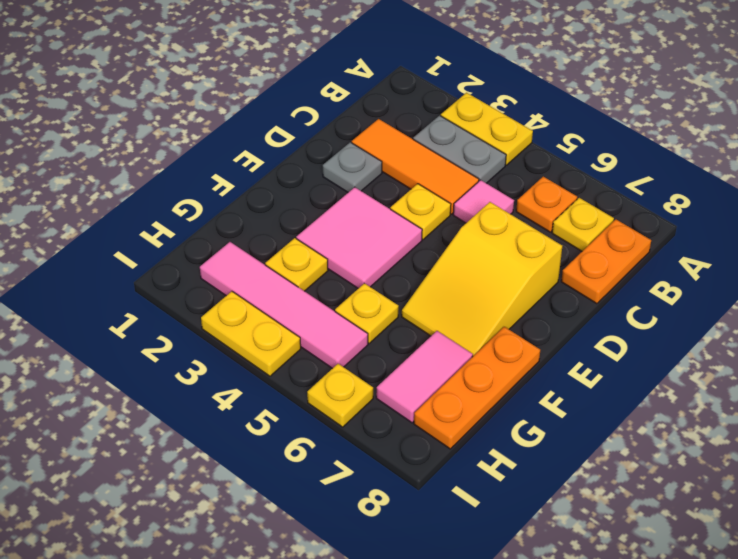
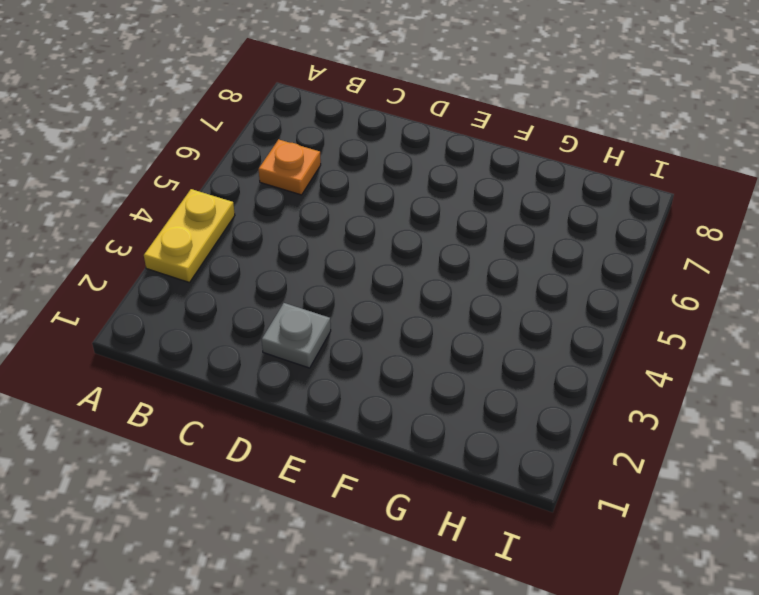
none -> grey plate B3:B4 level 1
none -> yellow plate B7 level 1
none -> orange plate B8:C8 level 1

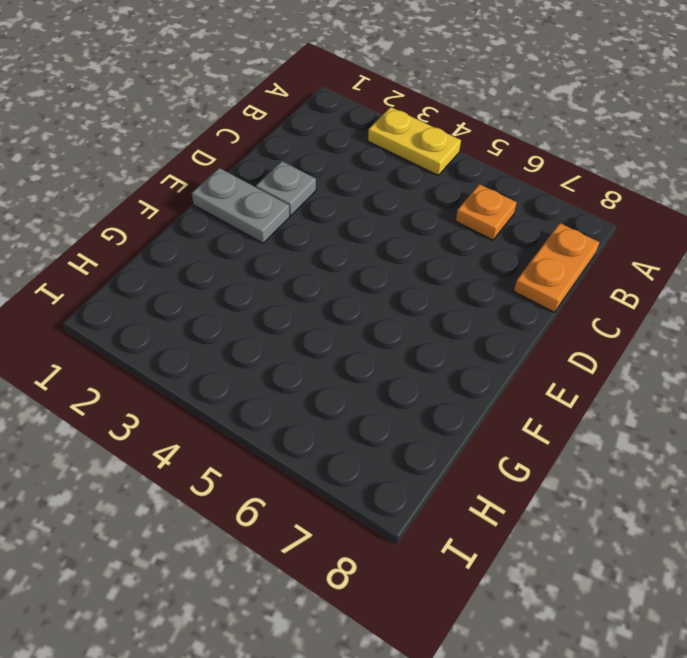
grey plate E1:E2 level 1 -> grey plate B3:B4 level 1
none -> yellow plate B7 level 1
none -> orange tile C2:C4 level 1
none -> pink tile C5 level 1

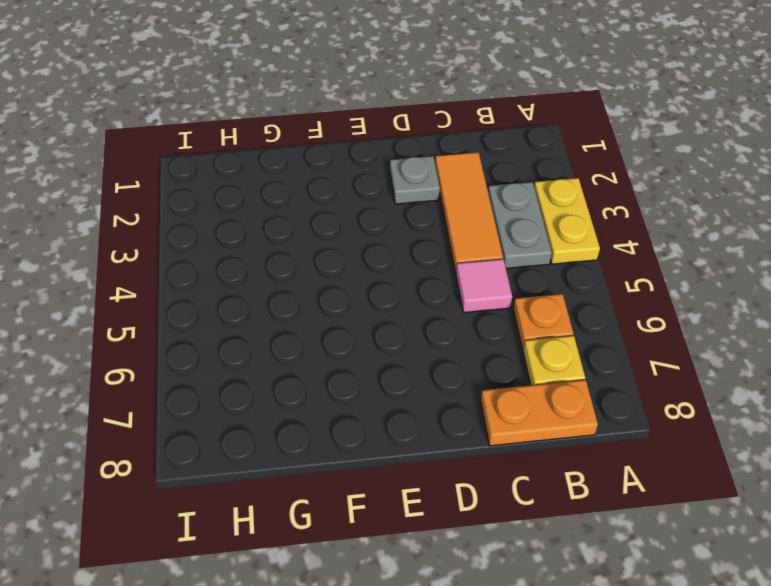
none -> yellow plate D4 level 1
none -> yellow slope D6:F7 level 1 top D
none -> pink tile E3:F4 level 1

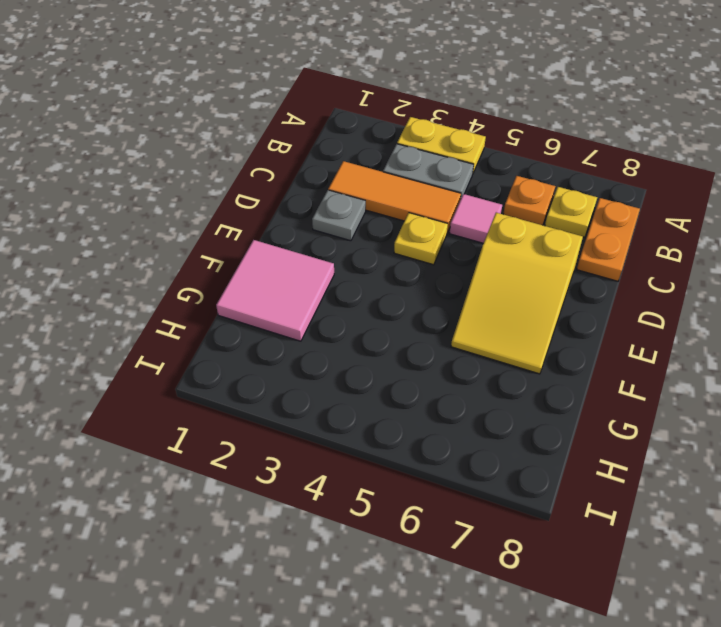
pink tile F1:G2 level 1 -> pink tile E3:F4 level 1
none -> orange plate F8:H8 level 1
none -> yellow plate G3 level 1
none -> yellow plate G5 level 1

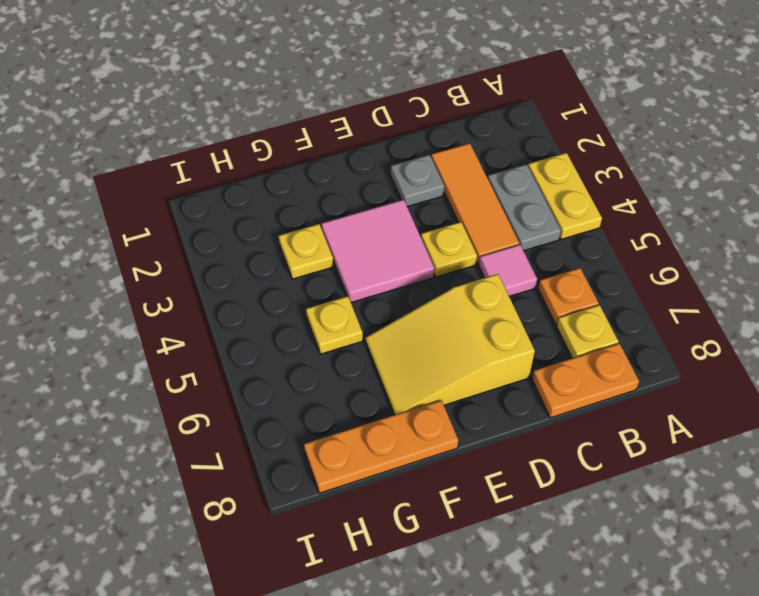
none -> pink tile G7:H7 level 1
none -> pink tile H2:H5 level 1
none -> yellow plate I3:I4 level 1

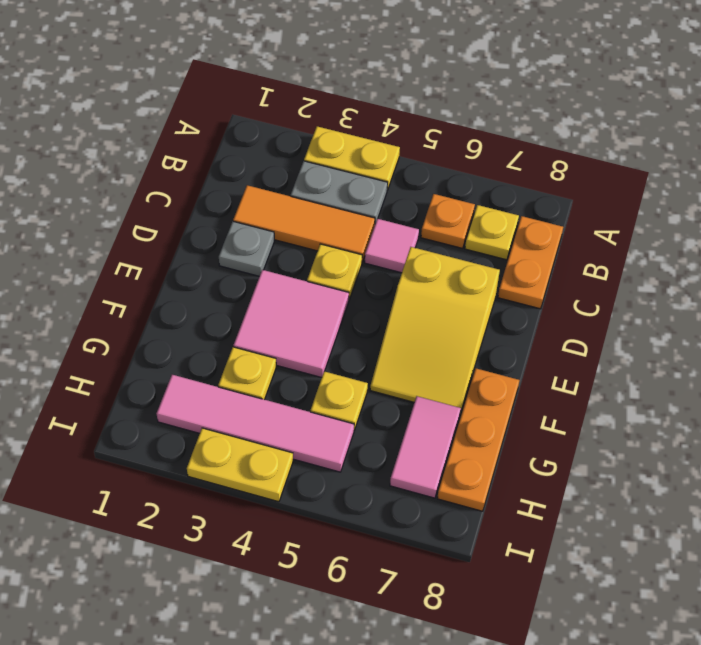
none -> yellow plate I6 level 1

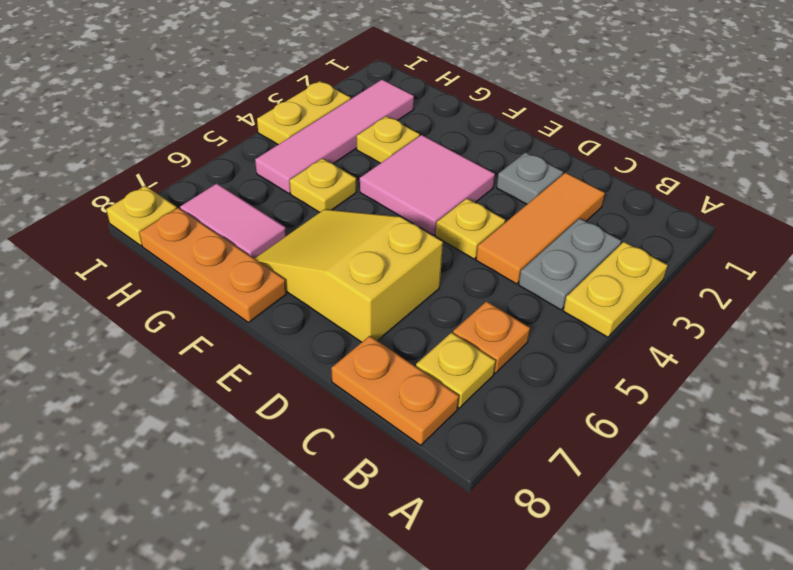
yellow plate I8 level 1 -> yellow plate I6 level 1
none -> pink tile C5 level 1

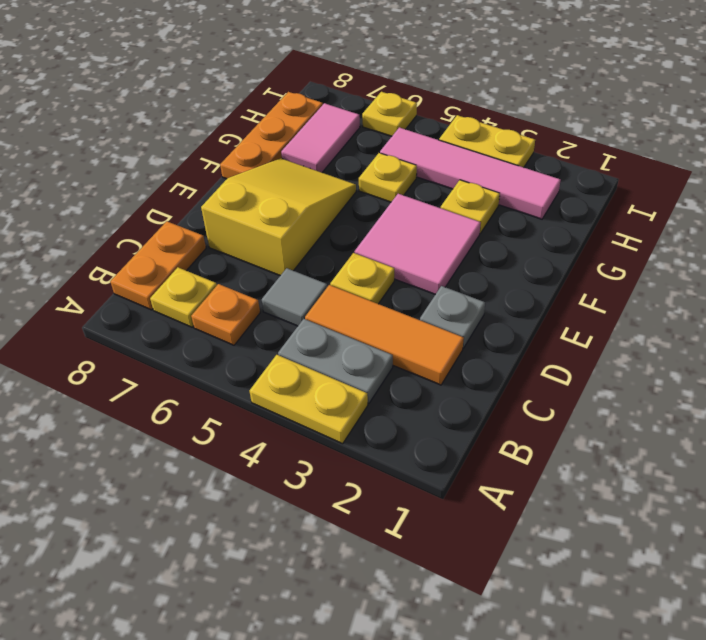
grey tile C5 level 1 -> pink tile C5 level 1

